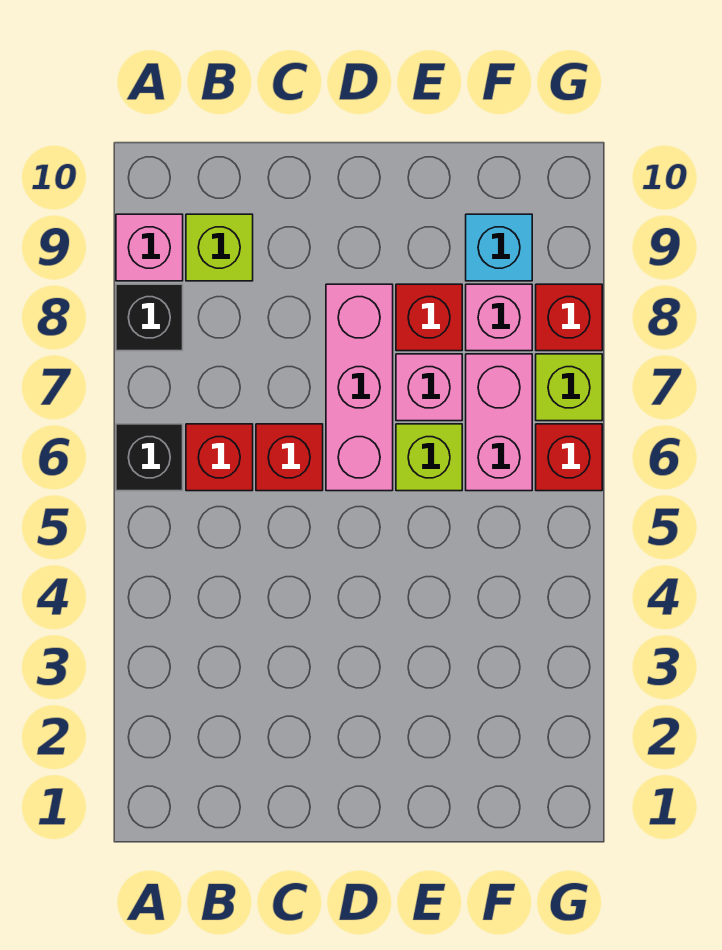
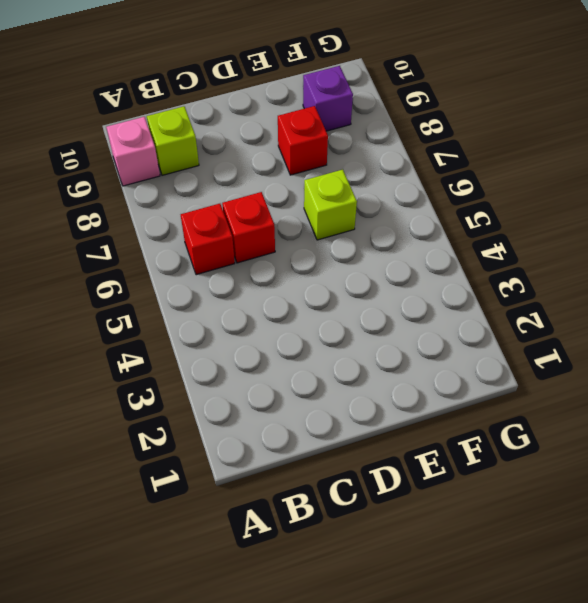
purple brick F9 level 1 -> cyan brick F9 level 1
none -> black brick A6 level 1
none -> black brick A8 level 1
none -> pink brick D6:D8 level 1

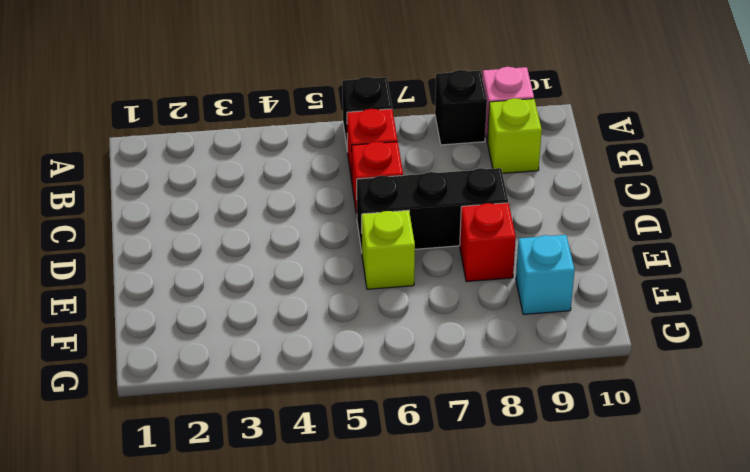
black brick D6:D8 level 1 -> pink brick D6:D8 level 1
none -> pink brick E7 level 1
none -> pink brick F6:F7 level 1
none -> pink brick F8 level 1

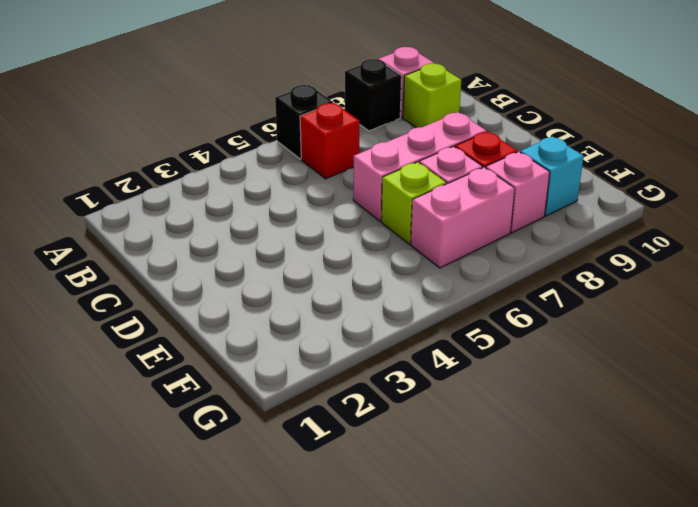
none -> red brick C6 level 1
none -> red brick G6 level 1
none -> lime brick G7 level 1

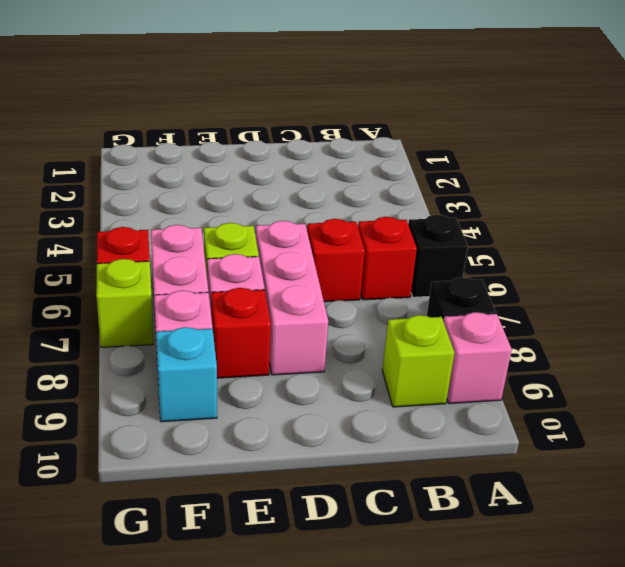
none -> red brick G8 level 1

